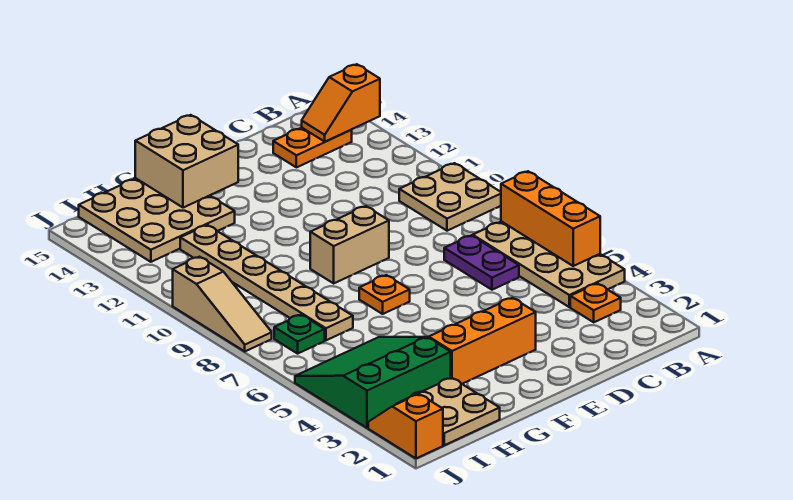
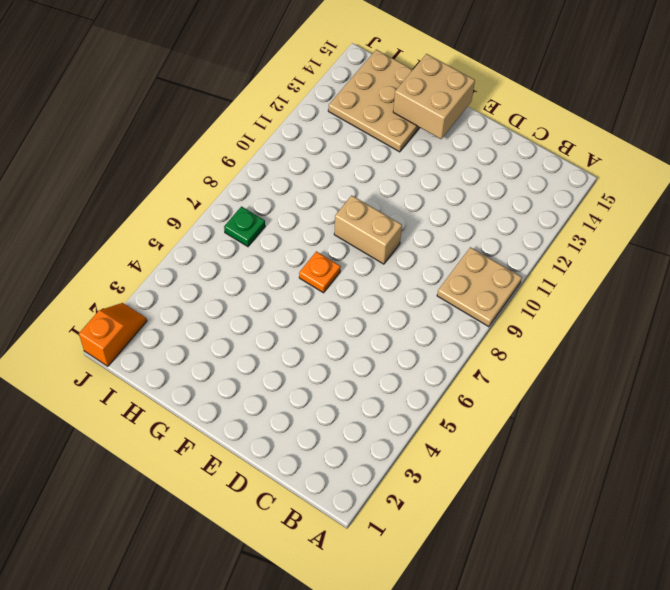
none -> tan plate A4:B7 level 1
none -> orange plate B3 level 1
none -> orange plate B14:C14 level 1

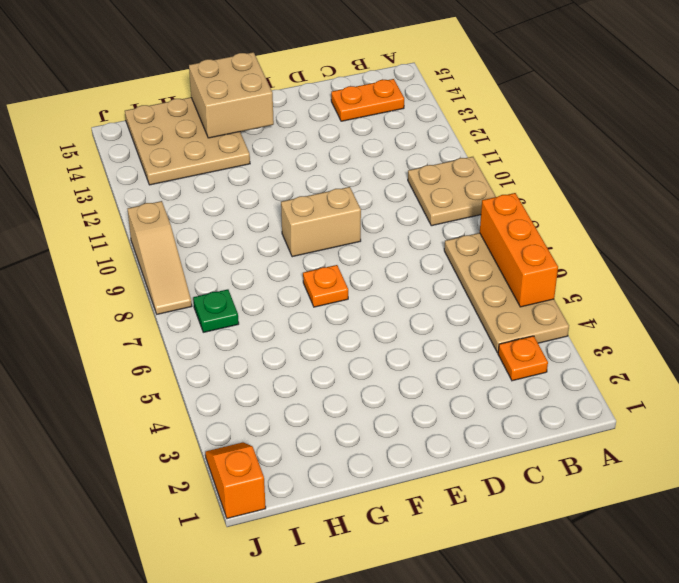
none -> purple plate C6:C7 level 1
none -> orange brick E3:G3 level 1
none -> tan plate H1:I2 level 1

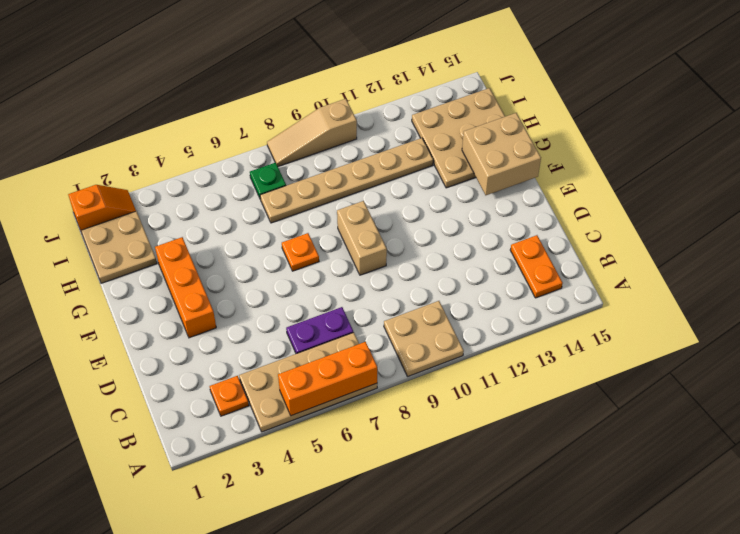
none -> green slope H3:J5 level 1 top 3
none -> orange slope A14:B14 level 2 top A

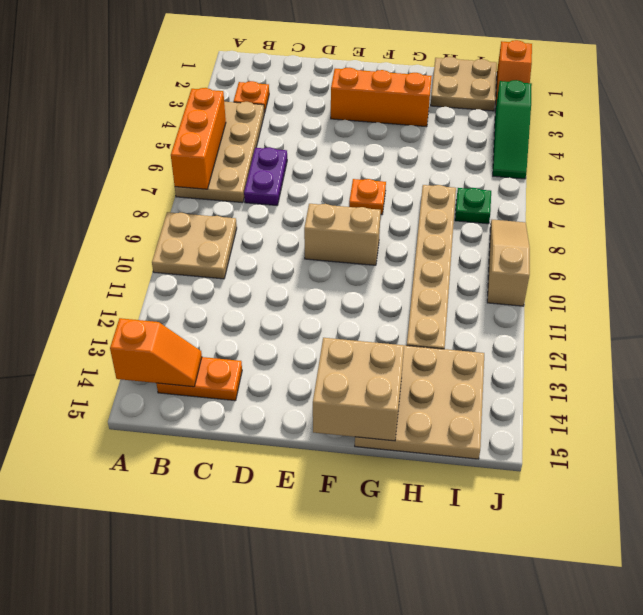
green slope J3:J5 level 1 top 3 -> green slope H3:J5 level 1 top 3

